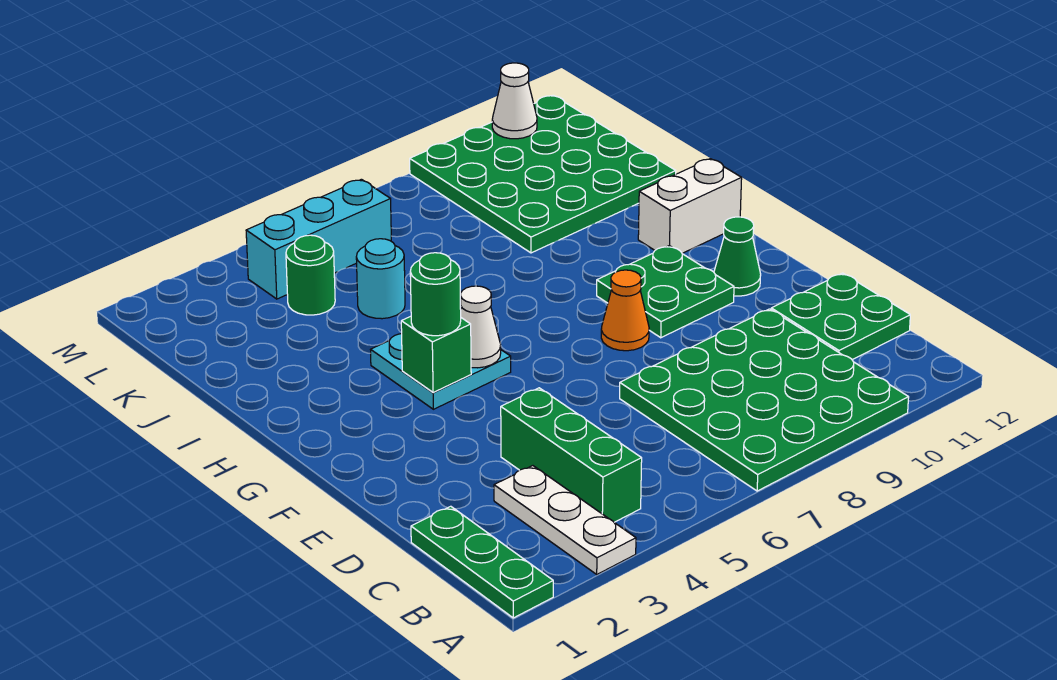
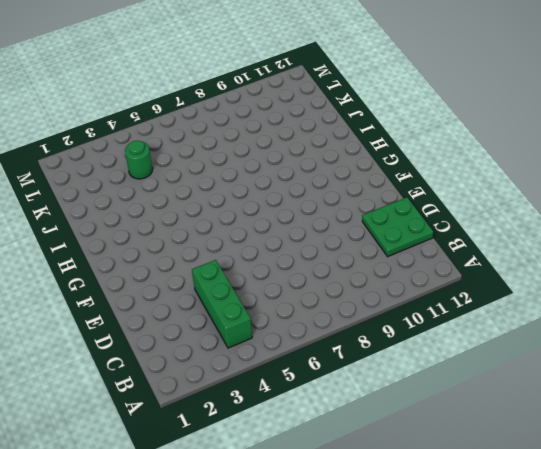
none -> green plate A1:C1 level 1
none -> white plate A3:C3 level 1
none -> green plate A7:D10 level 1

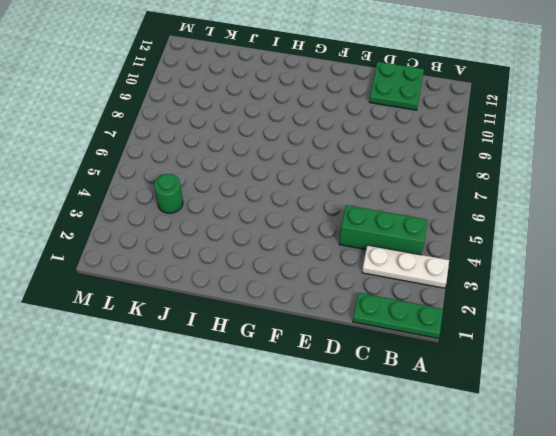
none -> green plate A7:D10 level 1
none -> orange cone F8 level 1
none -> green plate F9:G10 level 1

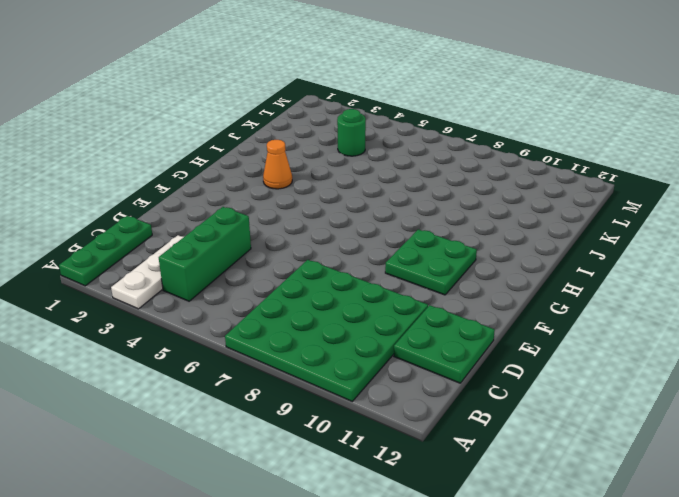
orange cone H3 level 1 -> orange cone F8 level 1
none -> green cone F11 level 1
none -> cyan plate G4:H5 level 1
none -> white brick H11:H12 level 1

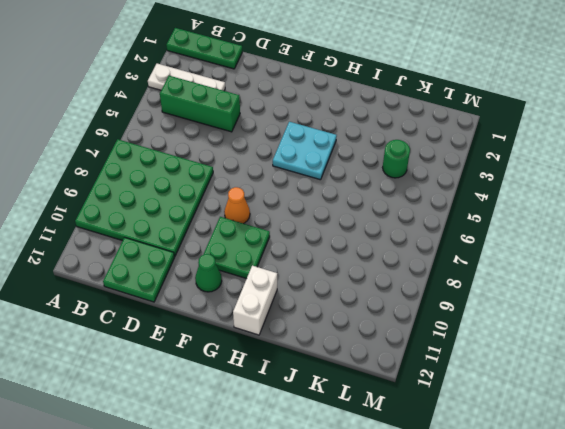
none -> cyan round brick J5 level 1
none -> green plate J9:M12 level 1
none -> cyan brick L4:L6 level 1

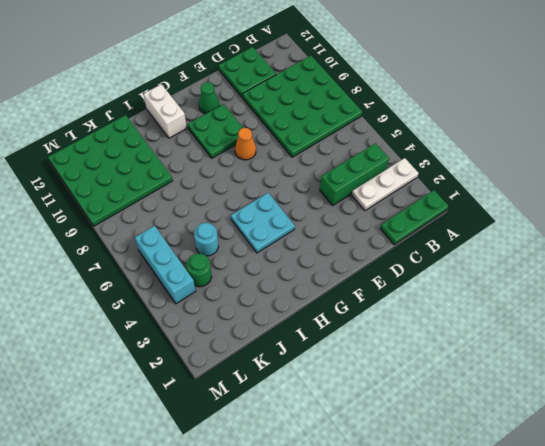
none -> green brick G4 level 2
none -> white cone G5 level 2
none -> white cone M11 level 2

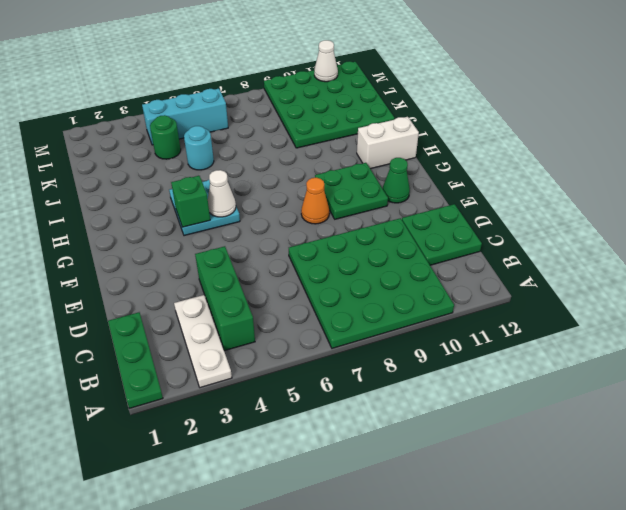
none -> green round brick G4 level 3

